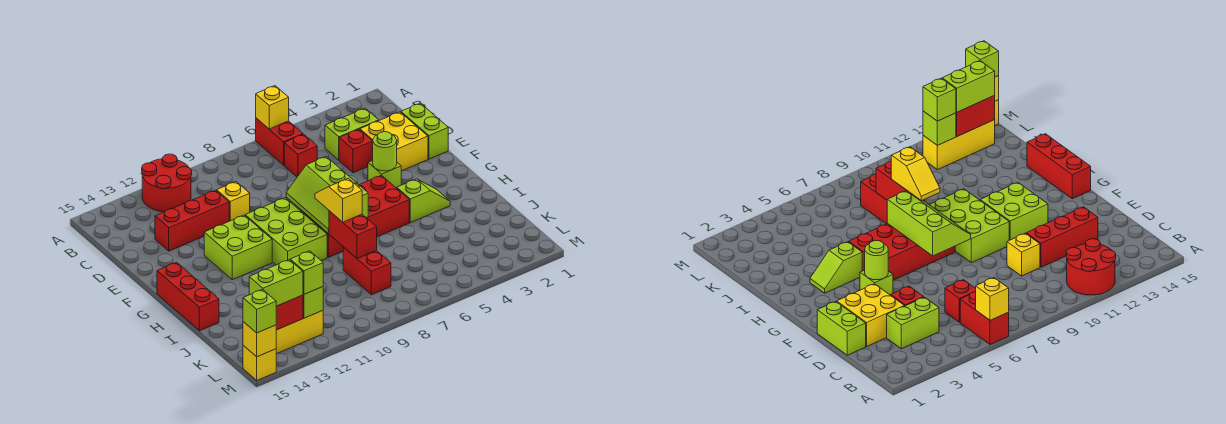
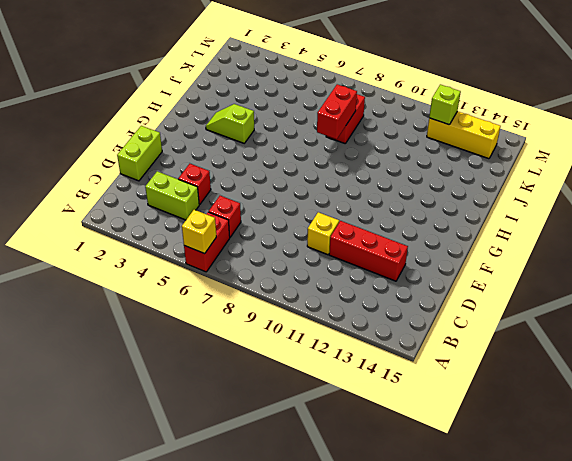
none -> red round brick A11:B12 level 1
none -> yellow brick D2:E3 level 1
none -> lime brick F4 level 1

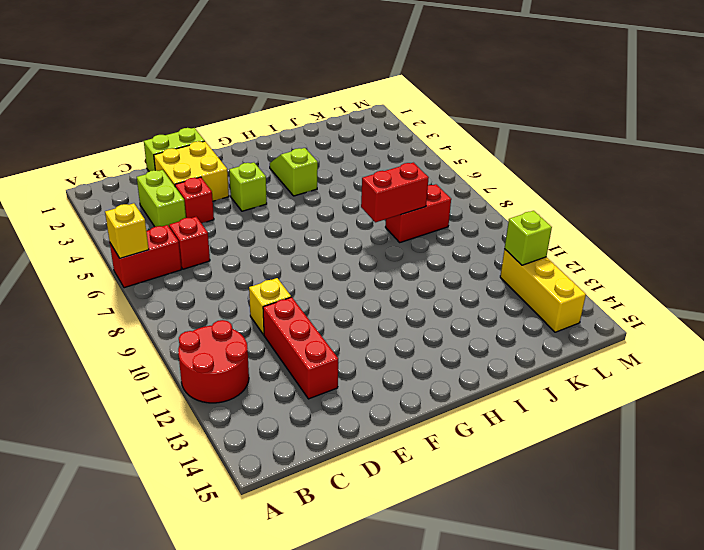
none -> lime brick F9:H10 level 1
none -> lime brick F11:G12 level 1
none -> red brick G5:H8 level 1

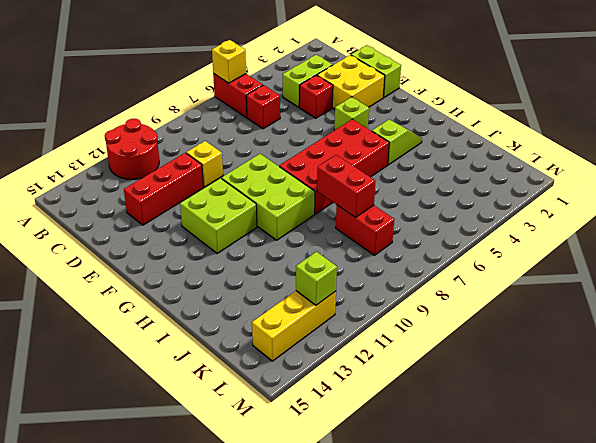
none -> red brick G15:I15 level 1
none -> yellow brick M15 level 1
none -> lime round brick F4 level 2

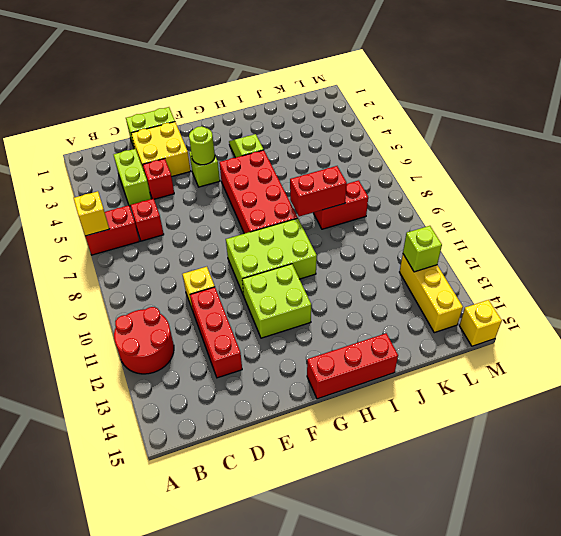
none -> lime slope F7:H8 level 2 top 7
none -> red brick L13:L14 level 2
none -> yellow brick M15 level 2

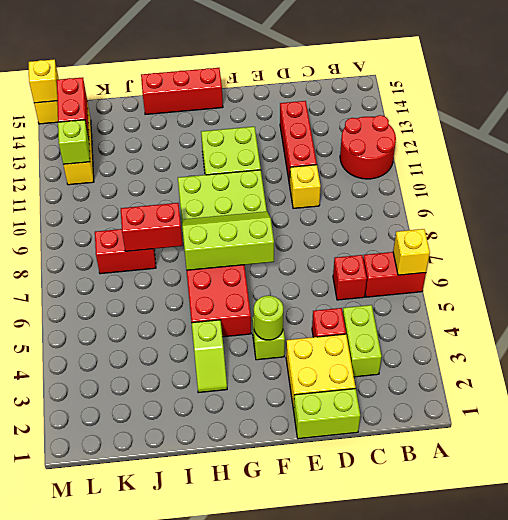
none -> yellow slope H8:I8 level 3 top I
none -> lime brick L12 level 3
none -> lime brick L13:L14 level 3

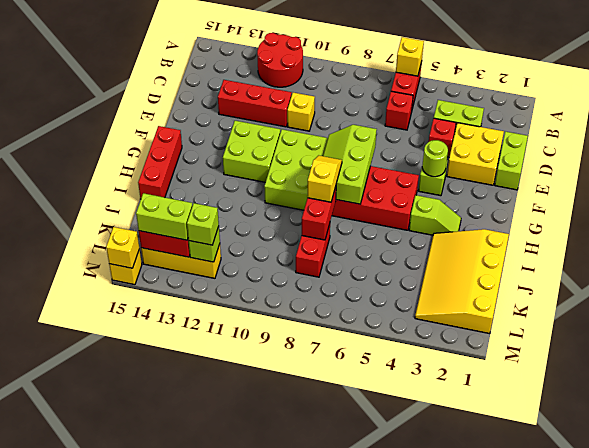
yellow slope I1:L3 level 1 top 1 -> none
none -> lime brick M15 level 3

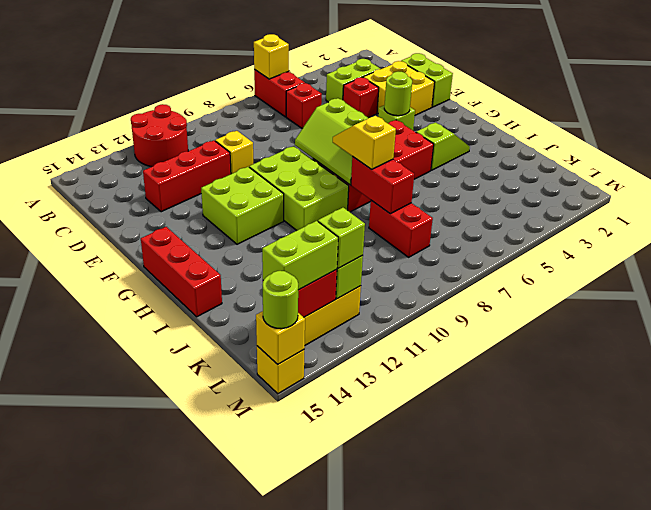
lime round brick M15 level 3 -> lime brick M15 level 3

